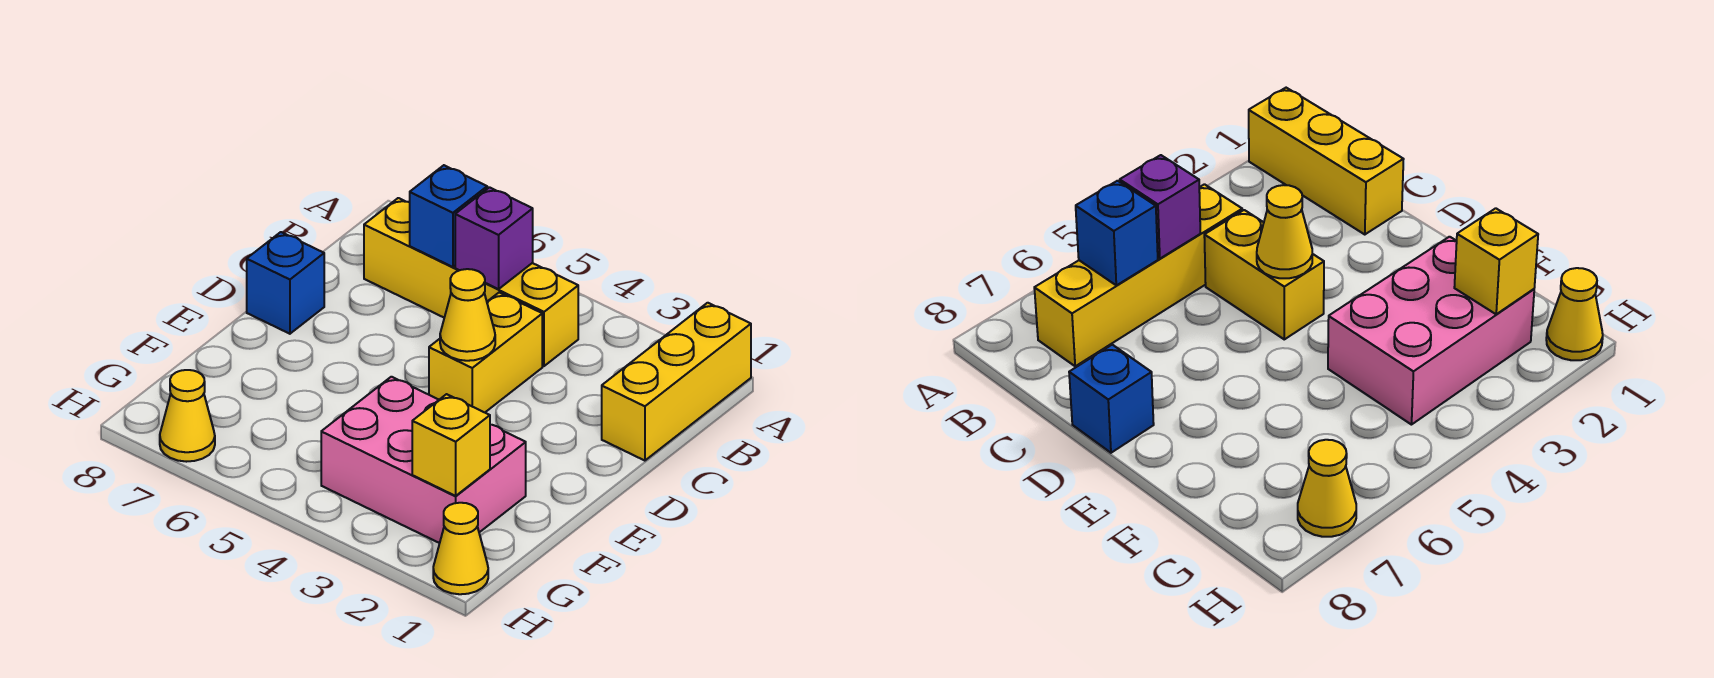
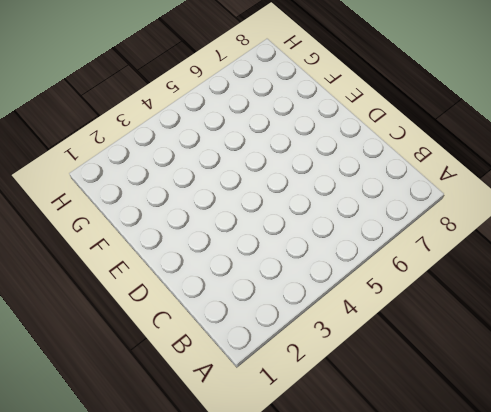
none -> yellow brick A1:C1 level 1
none -> yellow brick B4:B7 level 1

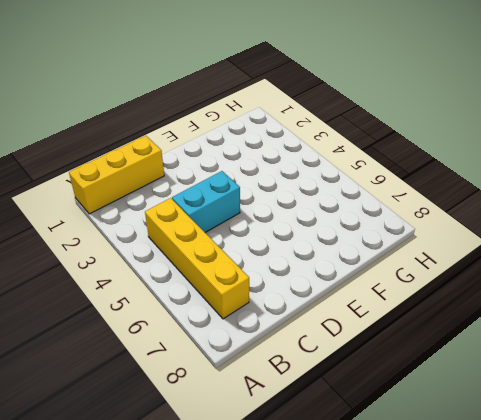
cyan brick C4:D4 level 1 -> yellow brick C4:D4 level 1
none -> blue brick D8 level 1
none -> pink brick F2:G4 level 1

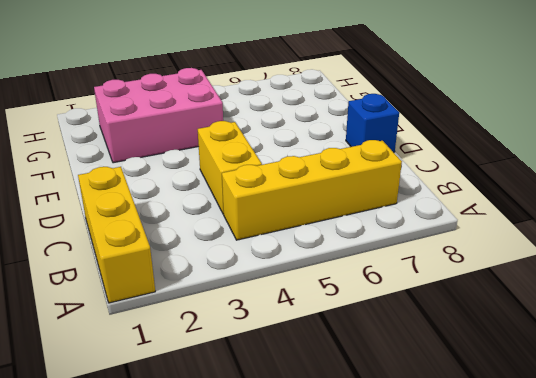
none -> yellow cone H1 level 1
none -> yellow cone H7 level 1

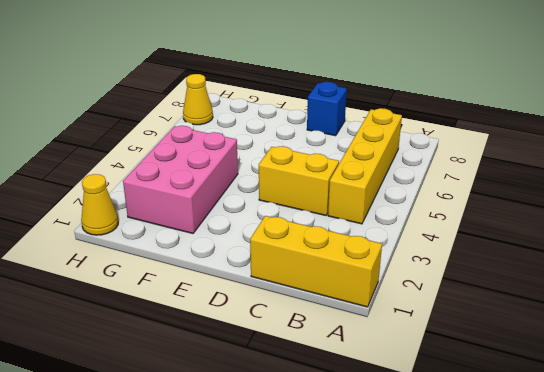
none -> purple brick B5 level 2
none -> blue brick B6 level 2

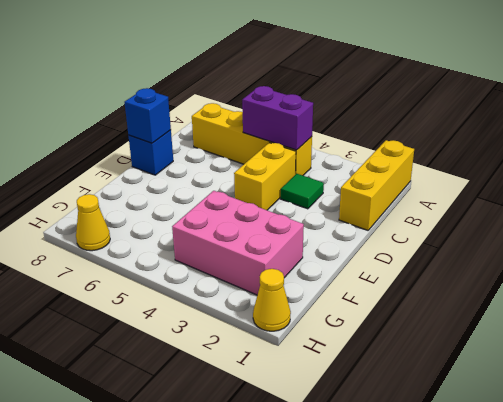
purple brick B4:B5 level 2 -> purple brick B5 level 2
green tile C3 level 1 -> none
blue brick D8 level 2 -> blue brick B6 level 2
none -> yellow cone D4 level 2
none -> yellow brick G2 level 2

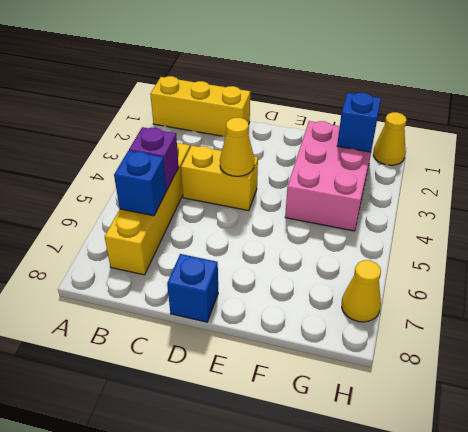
blue brick G2 level 2 -> yellow brick G2 level 2

